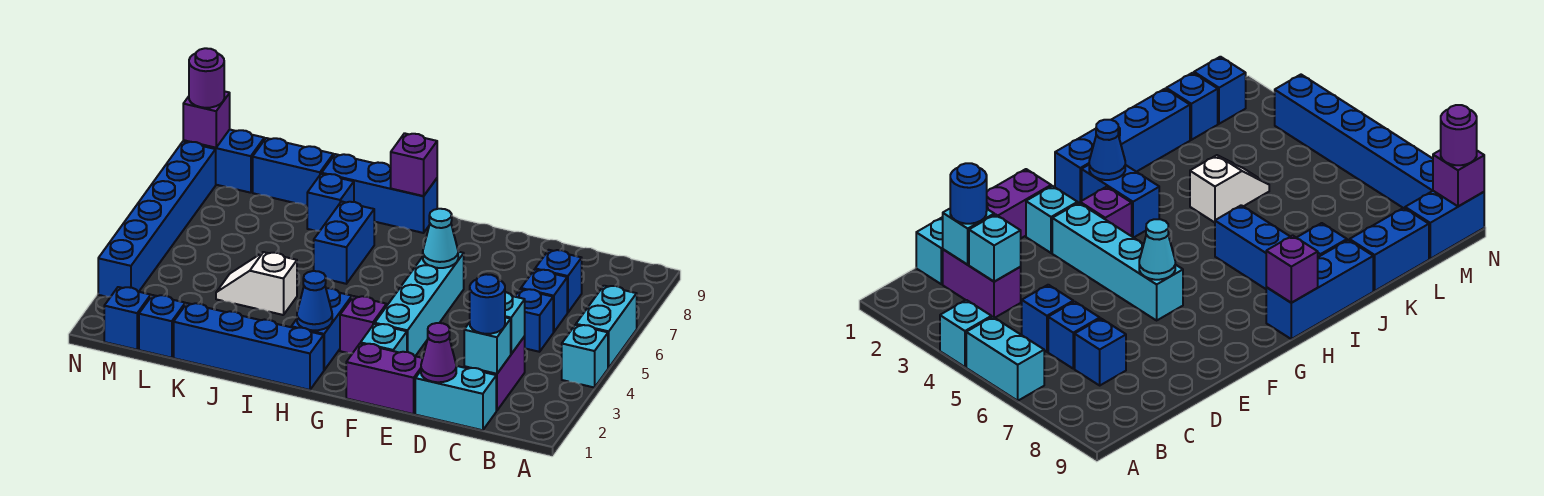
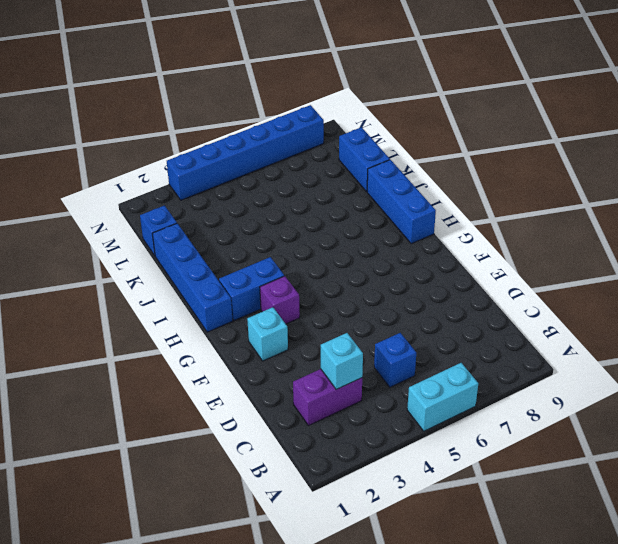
none -> cyan brick A4 level 1
none -> cyan brick C1:D1 level 1
none -> blue brick C6 level 1
none -> blue brick C7 level 1

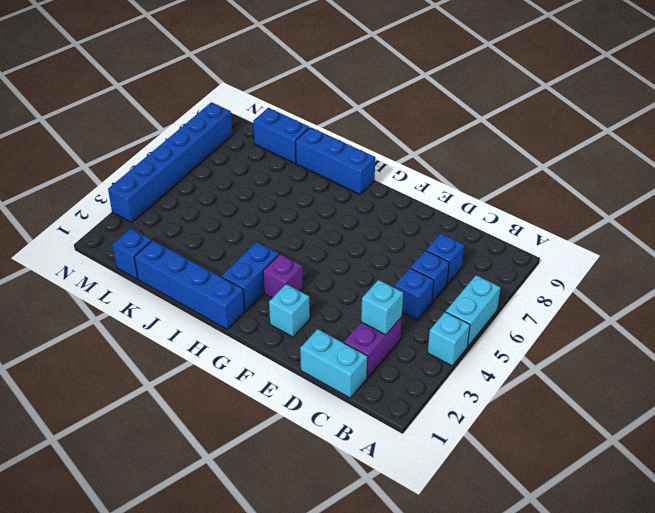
none -> purple brick E1:F1 level 1
none -> cyan brick F3:F6 level 1
none -> blue brick I6:I7 level 1
none -> white slope J4:K4 level 1 top J

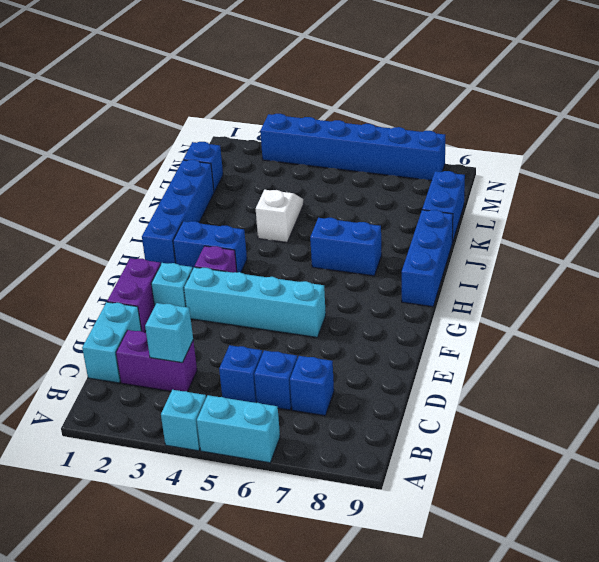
none -> blue brick J8 level 1
none -> blue brick M1 level 1
none -> blue brick M9:N9 level 1
none -> cyan brick C2 level 2

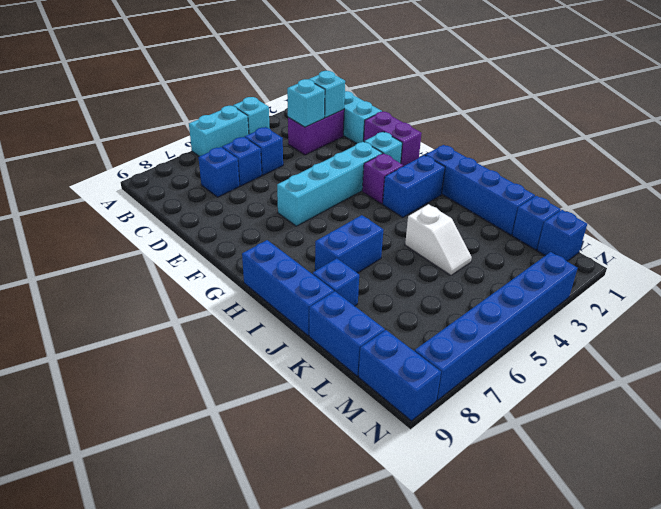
none -> purple cone D1 level 2
none -> cyan cone F6 level 2
none -> blue cone H2 level 2
none -> purple brick H9 level 2

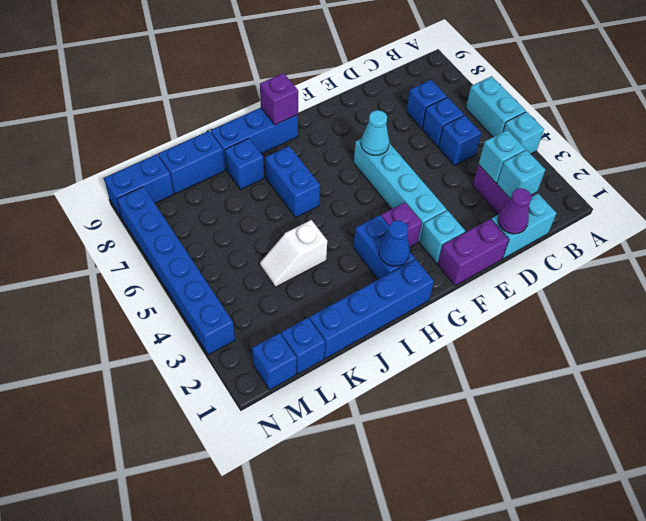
none -> purple brick N9 level 2
none -> blue round brick C2 level 3
none -> purple round brick N9 level 3

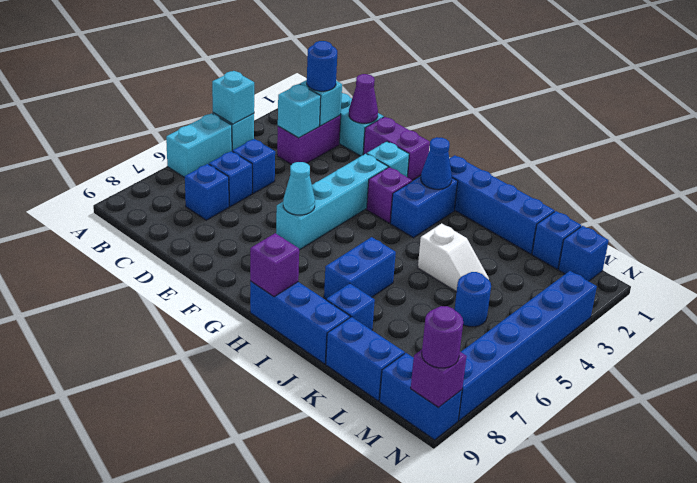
cyan brick A4 level 2 -> none
blue round brick L5 level 1 -> none

